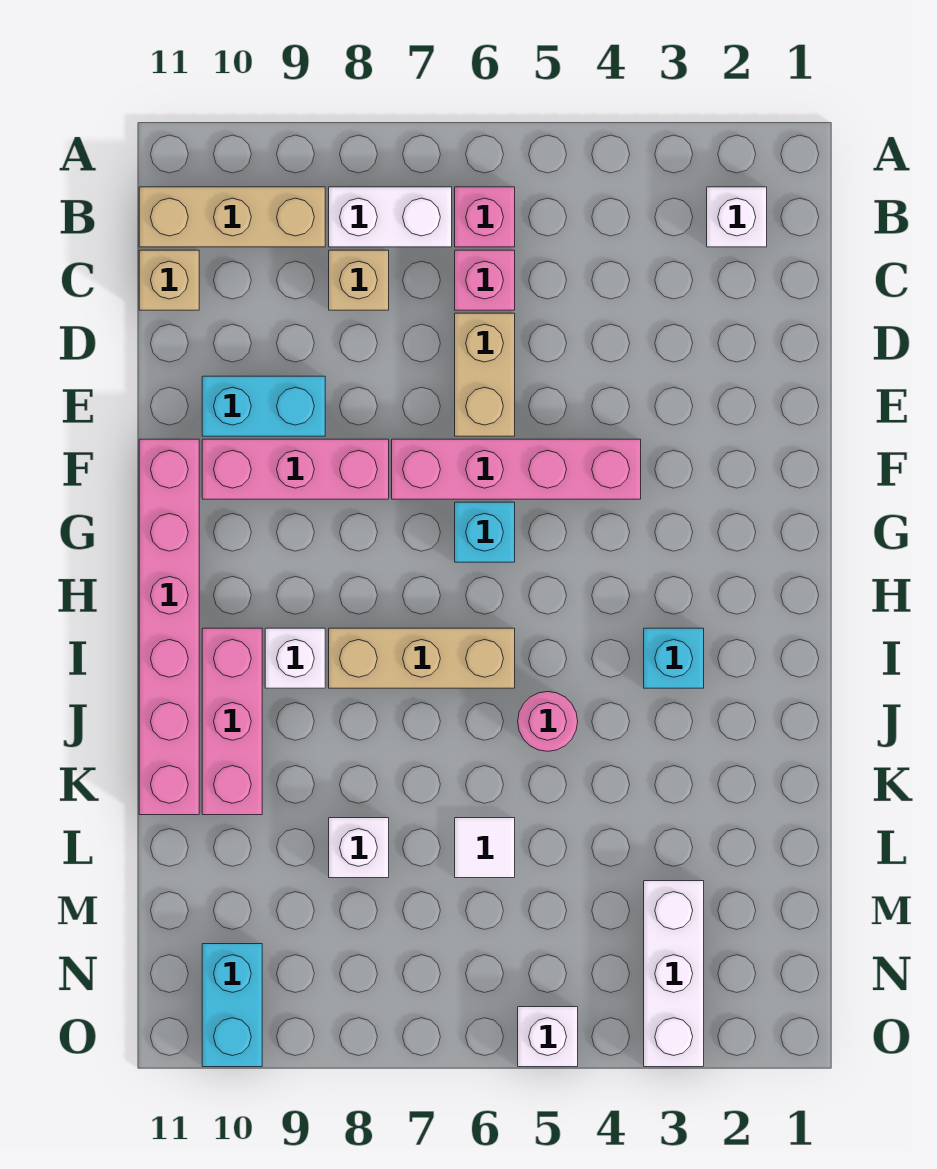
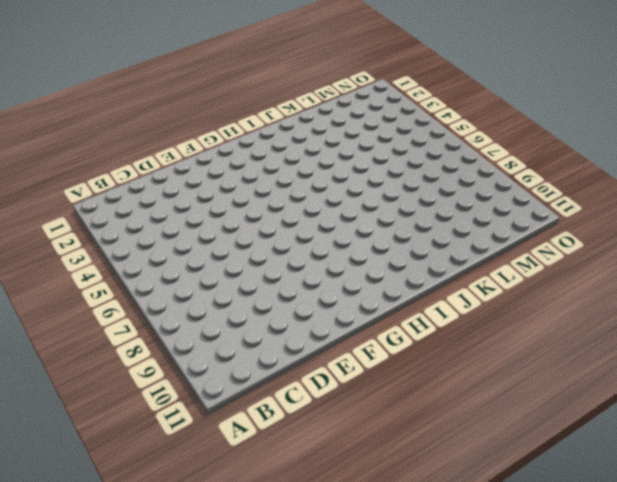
none -> white brick B2 level 1
none -> pink brick B6 level 1
none -> white brick B7:B8 level 1

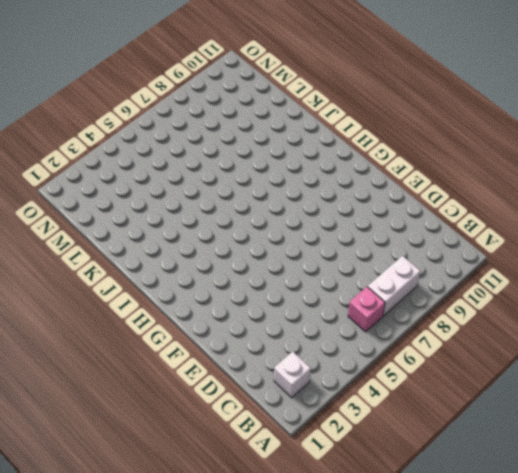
none -> tan brick B9:B11 level 1
none -> pink brick C6 level 1
none -> tan brick C8 level 1

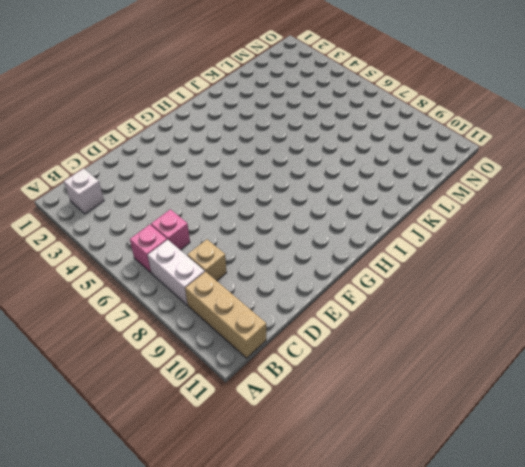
none -> tan brick C11 level 1
none -> tan brick D6:E6 level 1
none -> cyan brick E9:E10 level 1

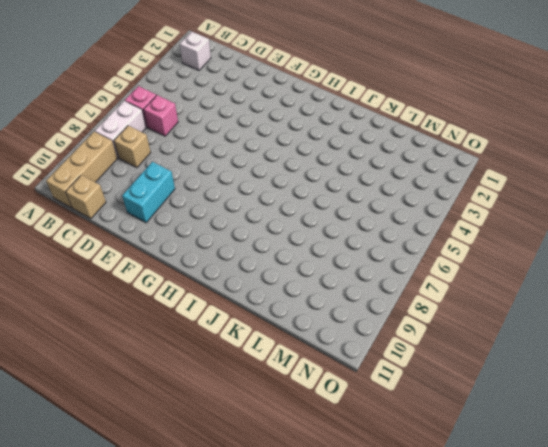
none -> tan brick D6:E6 level 1
none -> pink brick F4:F7 level 1
none -> pink brick F8:F10 level 1

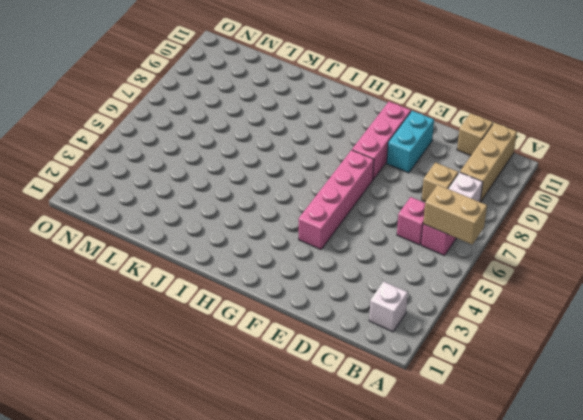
tan brick A6:B6 level 2 -> tan brick D6:E6 level 1
none -> pink brick F11:K11 level 1
none -> cyan brick G6 level 1
none -> cyan brick I3 level 1

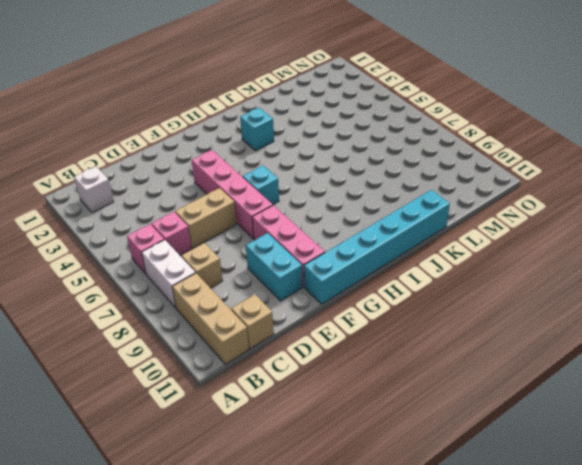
cyan brick F11:K11 level 1 -> pink brick F11:K11 level 1
none -> tan brick I6:I8 level 1
none -> white brick I9 level 1
none -> pink brick I10:K10 level 1

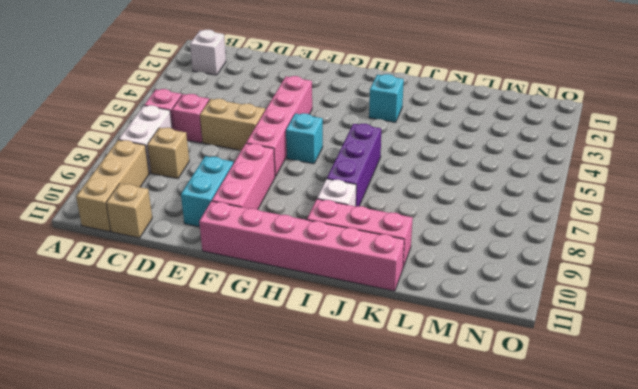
purple brick I6:I8 level 1 -> tan brick I6:I8 level 1
none -> pink round brick J5 level 1
none -> white tile L6 level 1
none -> white brick L8 level 1

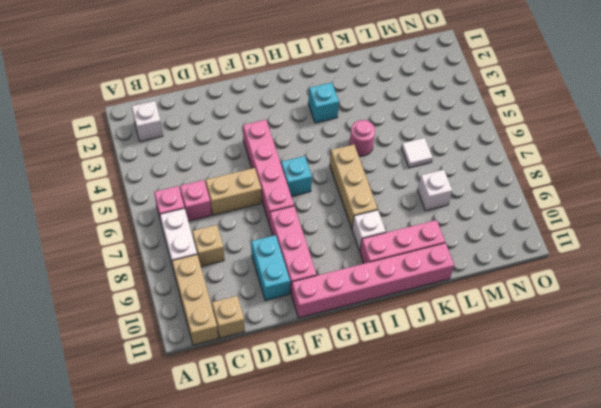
none -> white brick M3:O3 level 1
none -> cyan brick N10:O10 level 1
none -> white brick O5 level 1

